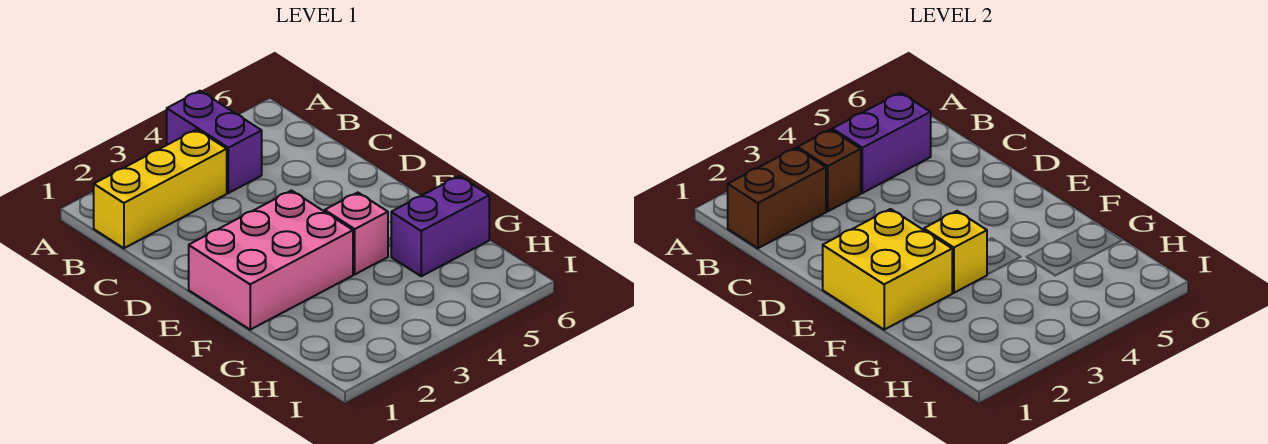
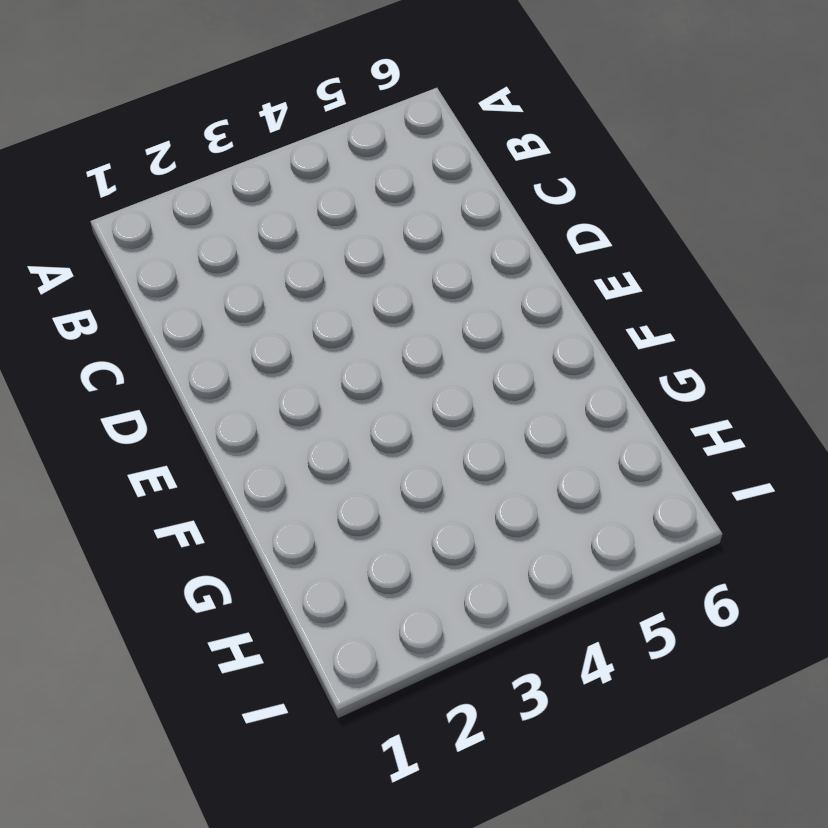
none -> purple brick A4:B4 level 1
none -> yellow brick B1:B3 level 1

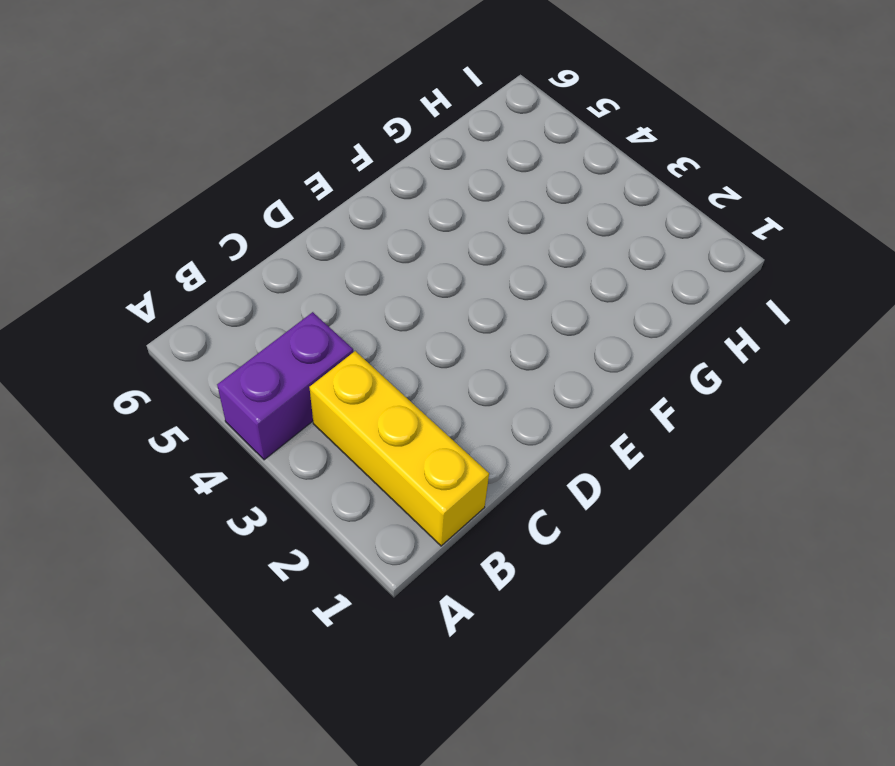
none -> pink brick E1:F3 level 1
none -> pink brick F4 level 1

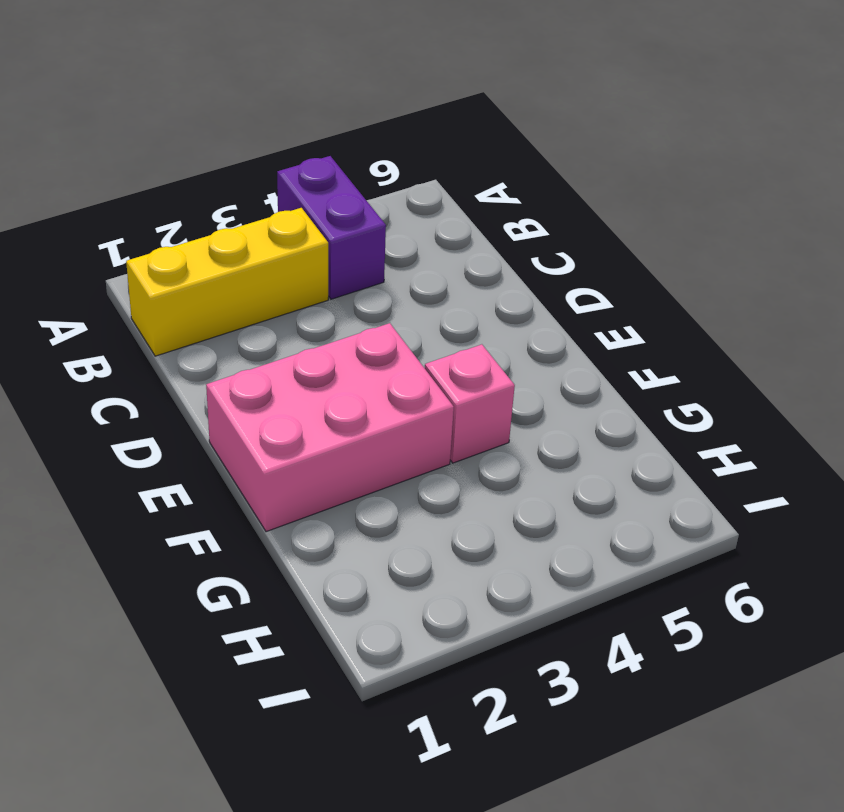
none -> purple brick G5:G6 level 1
none -> brown brick B1:B2 level 2

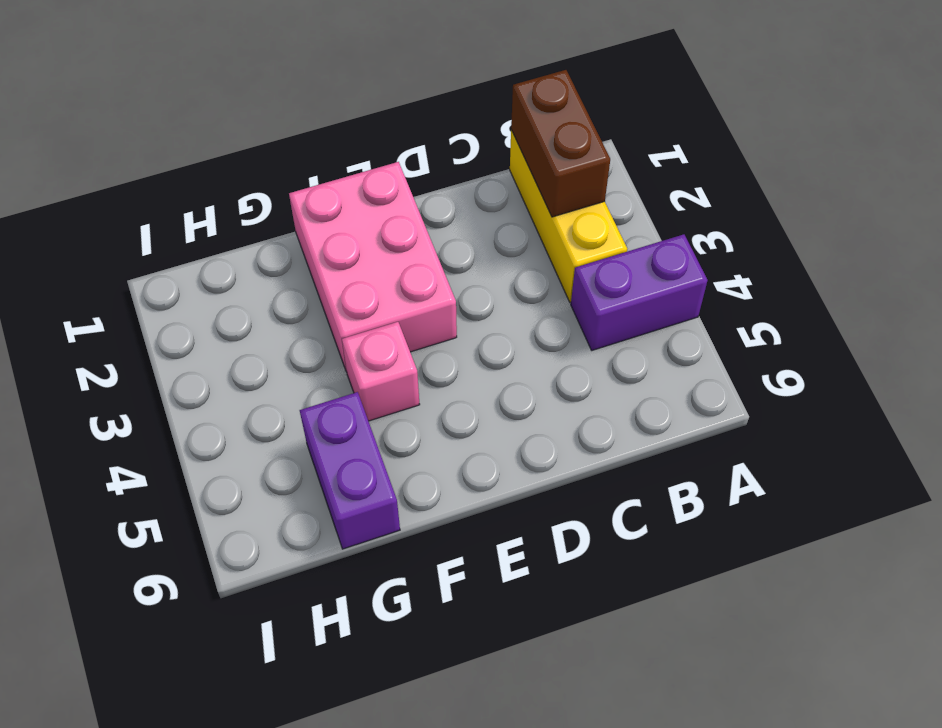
none -> brown brick B3 level 2
none -> purple brick B4:B5 level 2

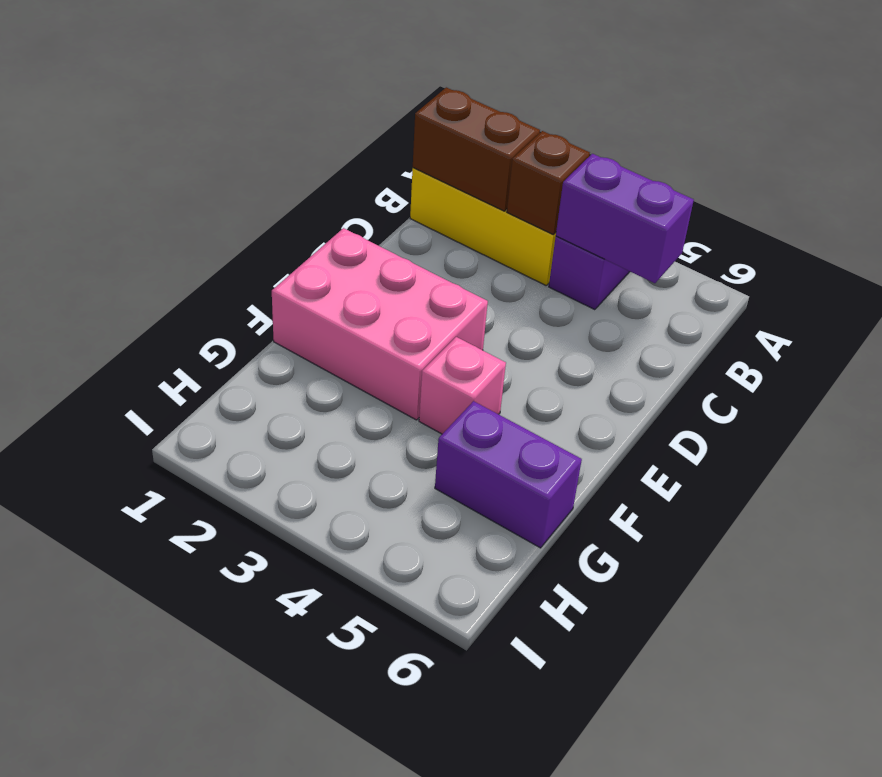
none -> yellow brick E1:F2 level 2
none -> yellow brick F3 level 2

